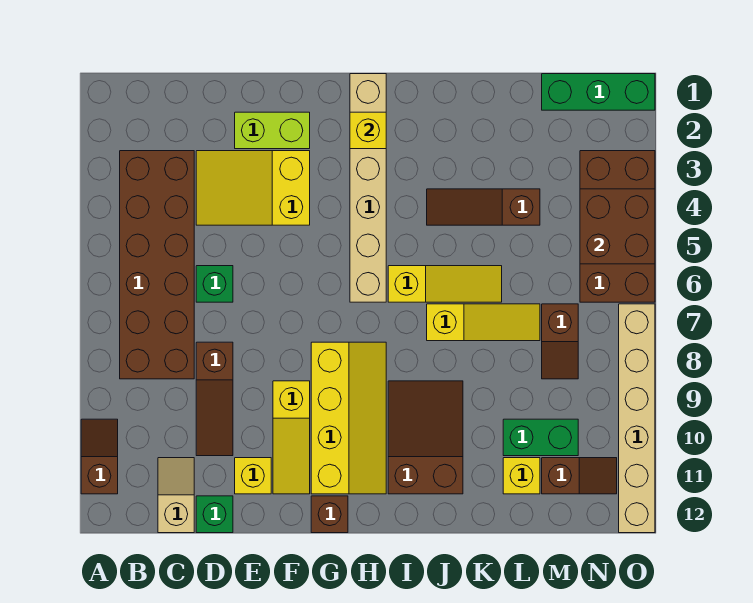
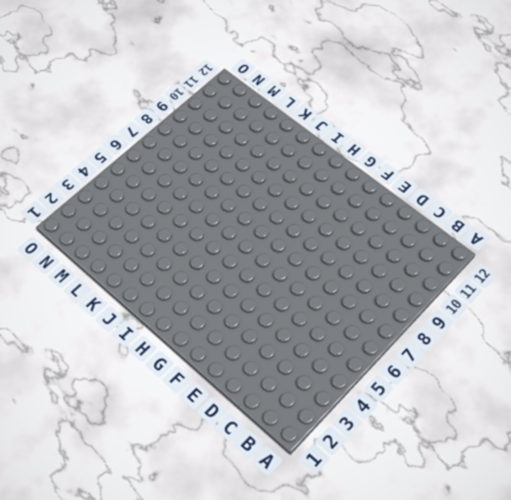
none -> brown slope A10:A11 level 1 top 11
none -> brown brick B3:C8 level 1
none -> tan slope C11:C12 level 1 top 12

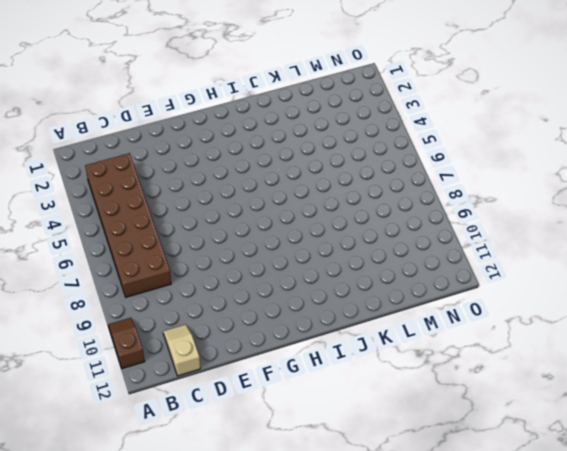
none -> yellow slope D3:F4 level 1 top F
none -> green brick D6 level 1
none -> brown slope D8:D10 level 1 top 8

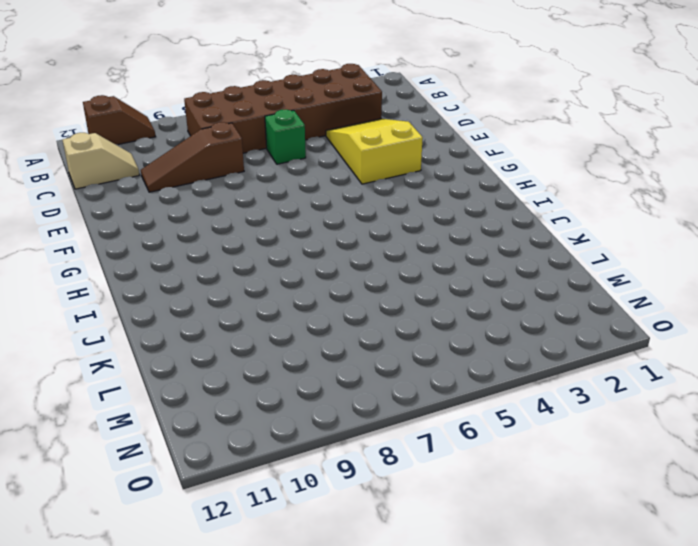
none -> green brick D12 level 1
none -> lime brick E2:F2 level 1
none -> yellow brick E11 level 1

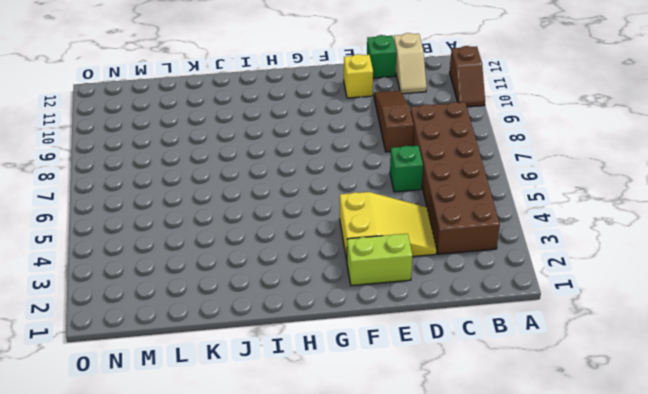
none -> yellow slope F9:F11 level 1 top 9
none -> yellow slope G8:H11 level 1 top G
none -> brown brick G12 level 1

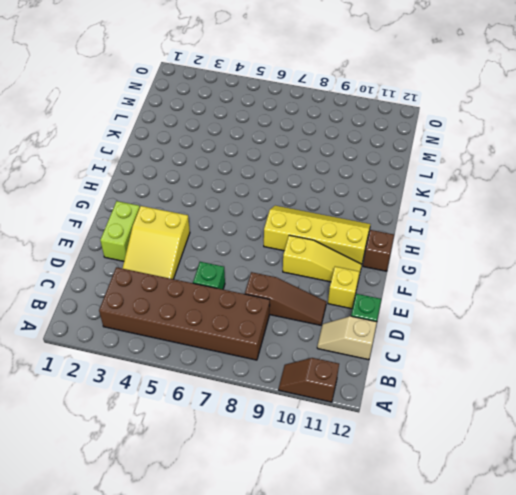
none -> tan brick H1:H6 level 1
none -> yellow slope I6:K6 level 1 top I
none -> brown slope I9:J11 level 1 top 11

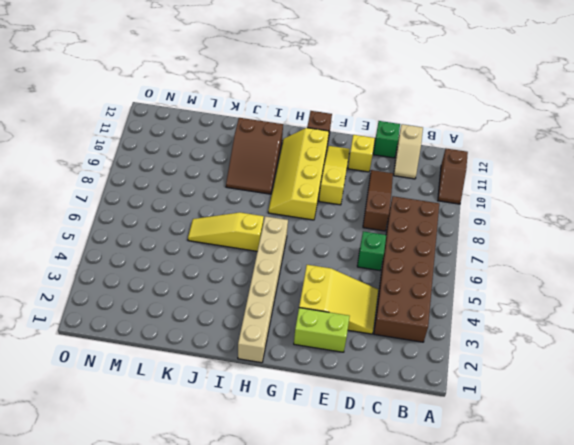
none -> brown slope J4:L4 level 1 top L
none -> yellow slope J7:L7 level 1 top J
none -> green brick L10:M10 level 1

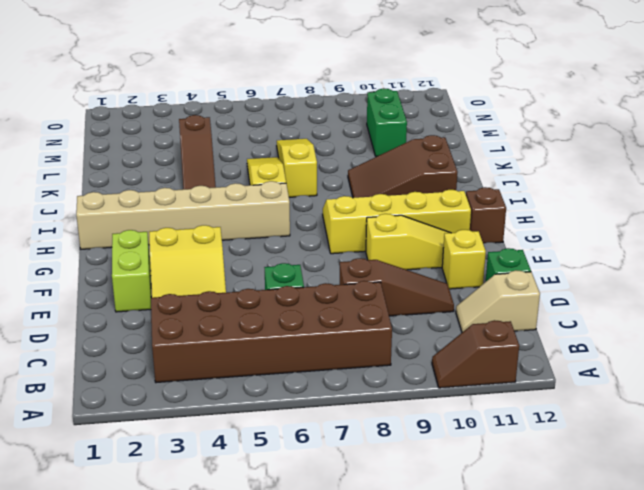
none -> yellow brick L11 level 1
none -> green brick M1:O1 level 1
none -> brown slope M7:M8 level 1 top 7

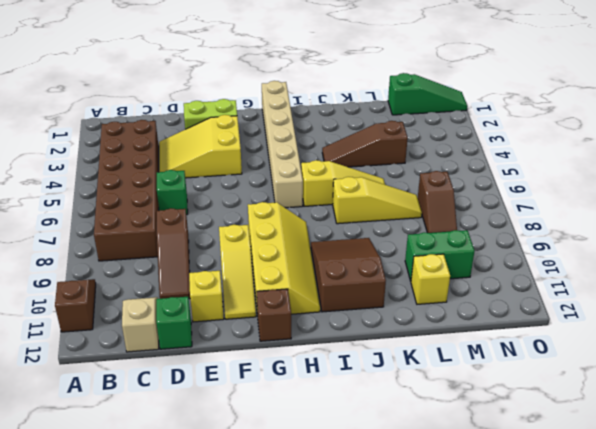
green slope M1:O1 level 1 top M -> green brick M1:O1 level 1
none -> brown slope M11:N11 level 1 top M
none -> brown brick N3:O6 level 1
none -> tan brick O7:O12 level 1

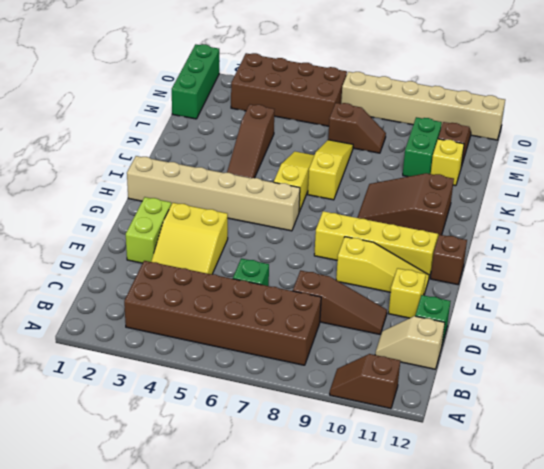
none -> yellow brick H2 level 2
none -> brown brick N4:O5 level 2

